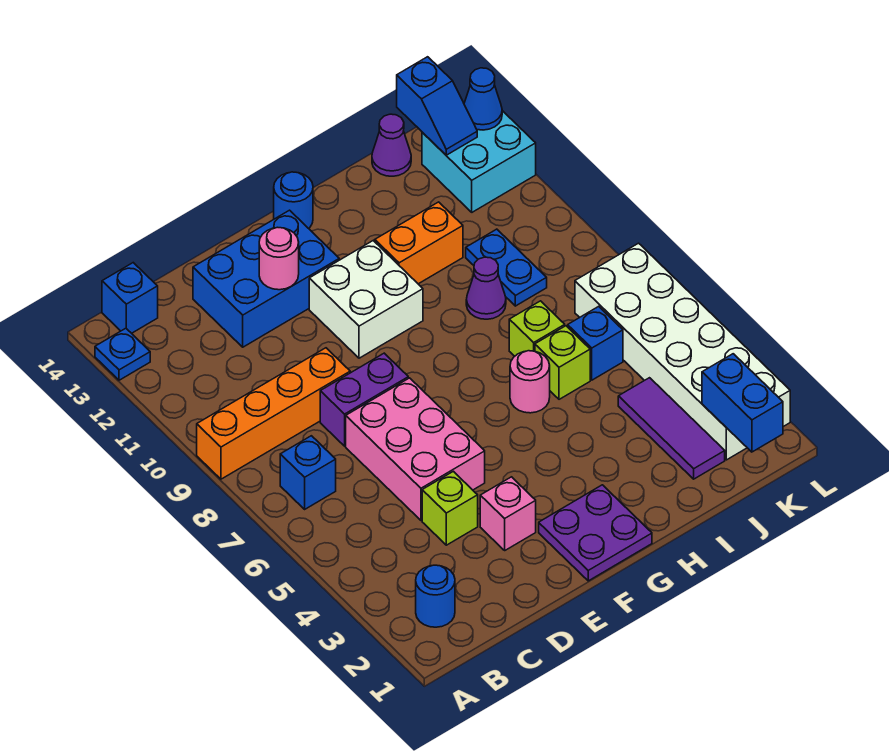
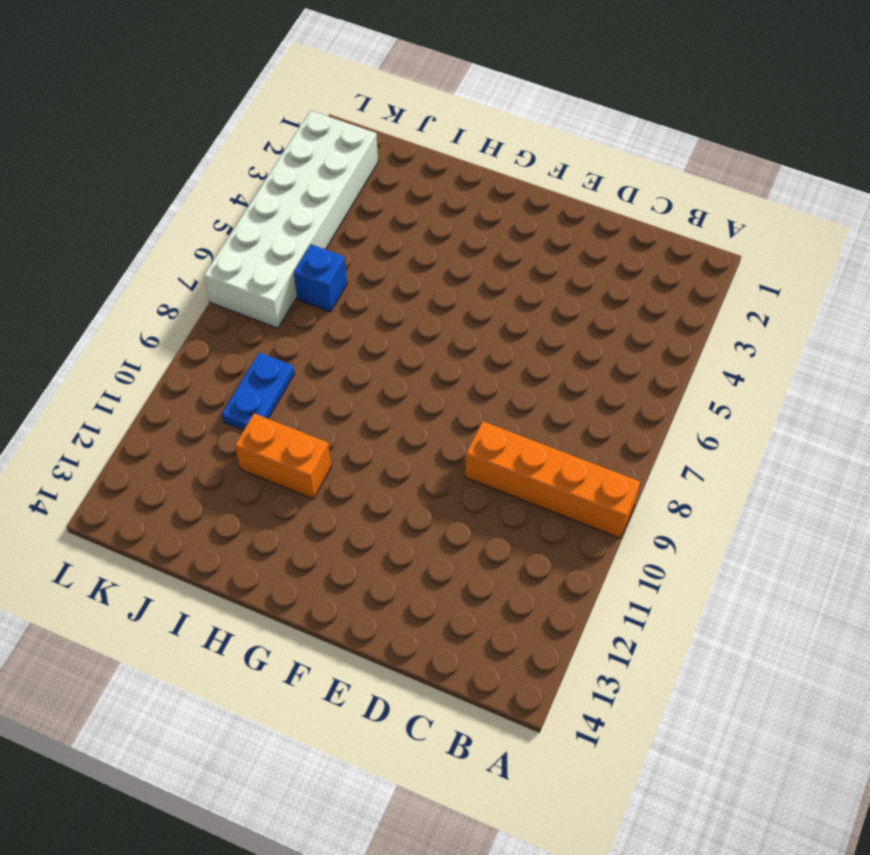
none -> blue plate A13 level 1
none -> blue round brick B2 level 1
none -> blue brick B7 level 1

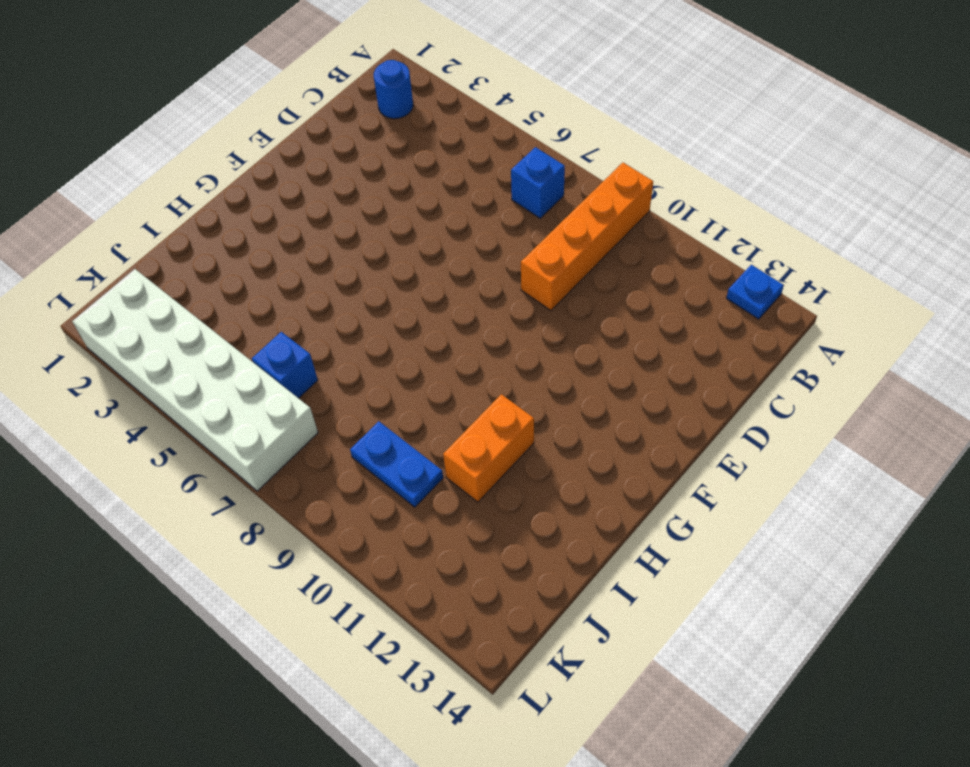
none -> blue brick B14 level 1
none -> lime brick D4 level 1
none -> pink brick D5:E7 level 1

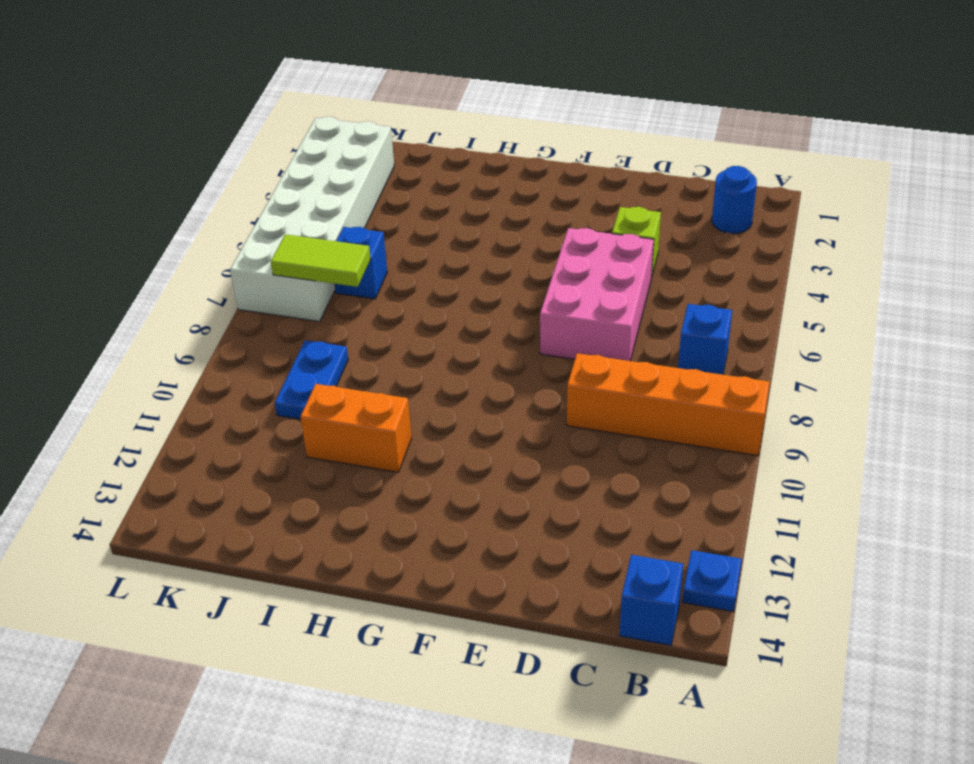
lime tile J7:K7 level 2 -> none
none -> purple brick D8:E8 level 1
none -> blue brick D12:F13 level 1
none -> pink brick E3 level 1

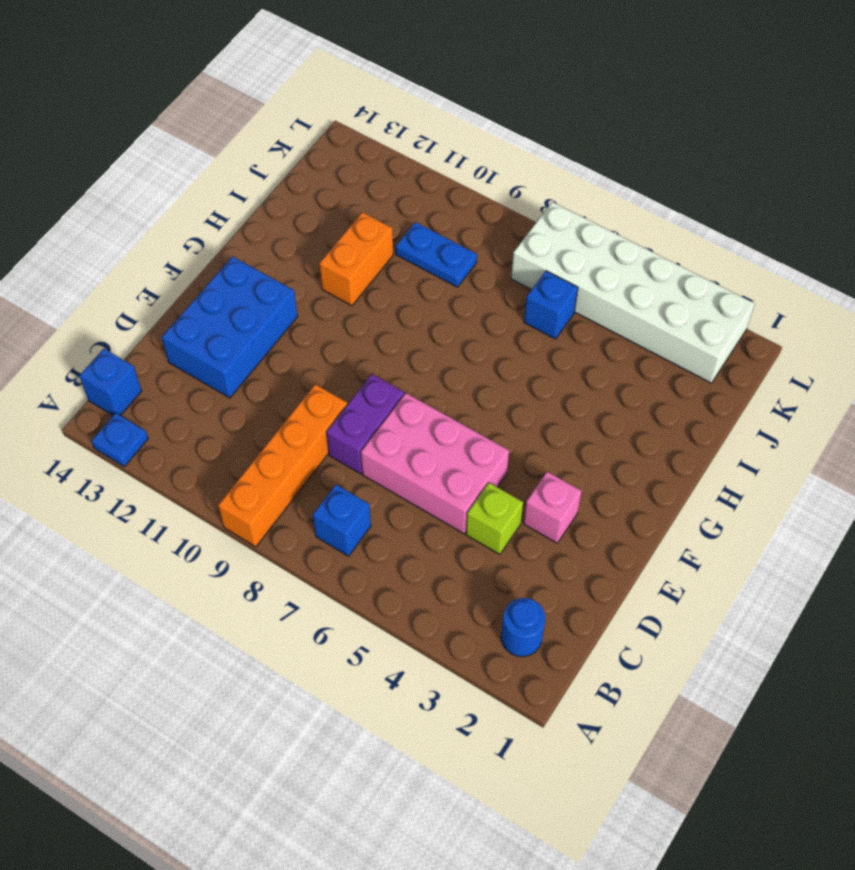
none -> purple plate F1:G2 level 1
none -> white brick F10:G11 level 1
none -> blue round brick G14 level 1

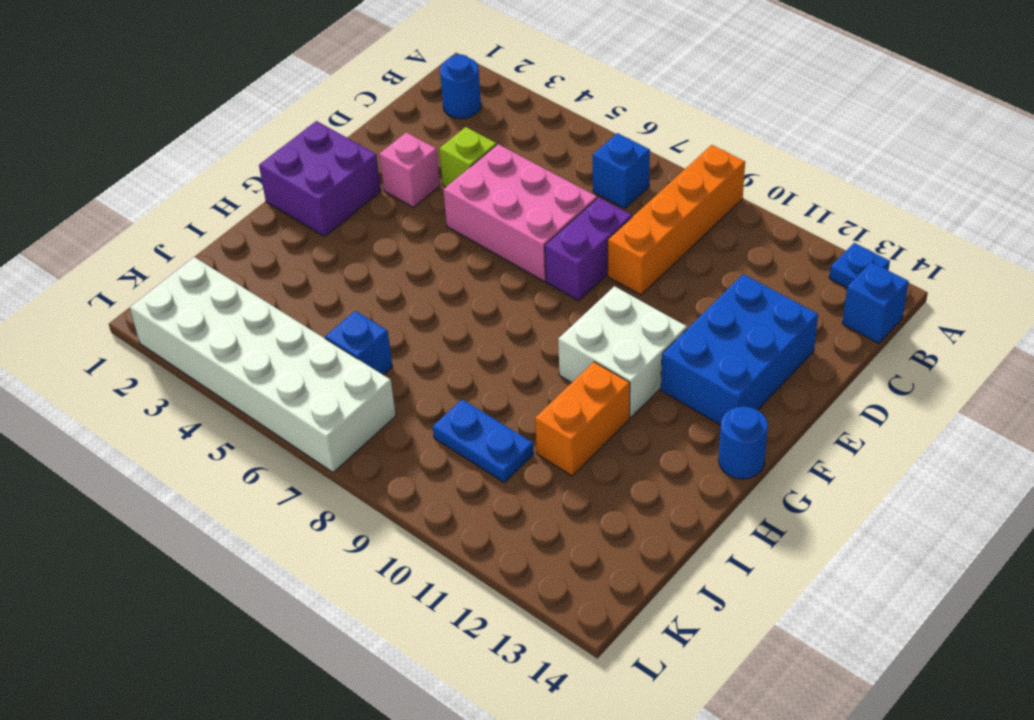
purple brick F1:G2 level 1 -> purple plate F1:G2 level 1
none -> pink round brick H6 level 1
none -> lime brick I6 level 1
none -> lime brick I7 level 1

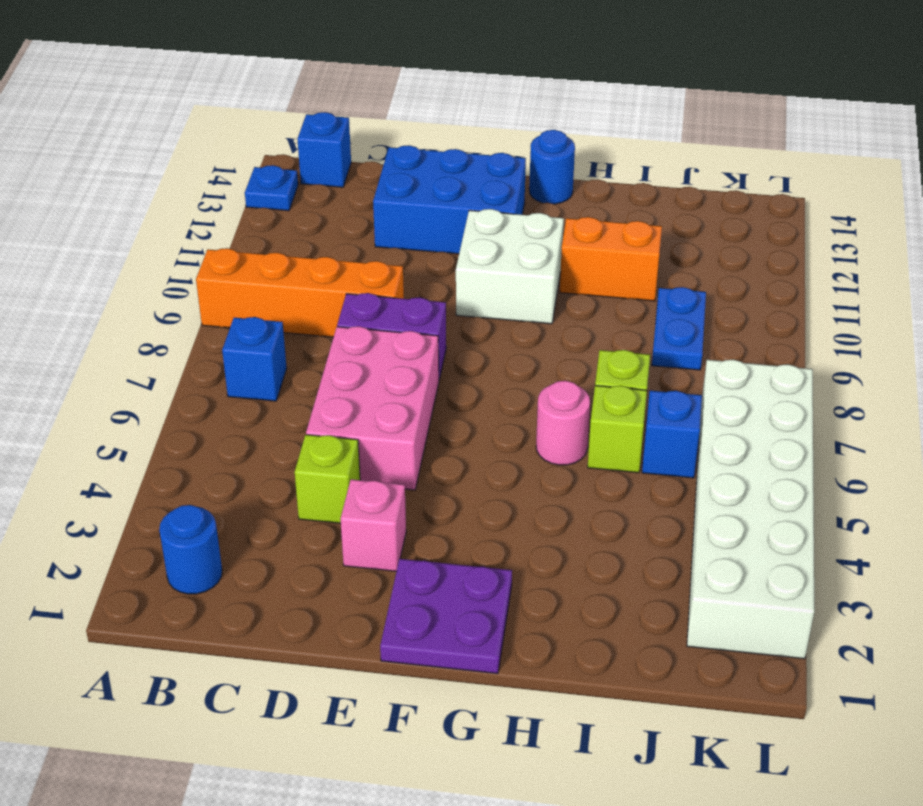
none -> purple cone I9 level 1
none -> purple tile J2:J4 level 1
none -> purple cone J14 level 1

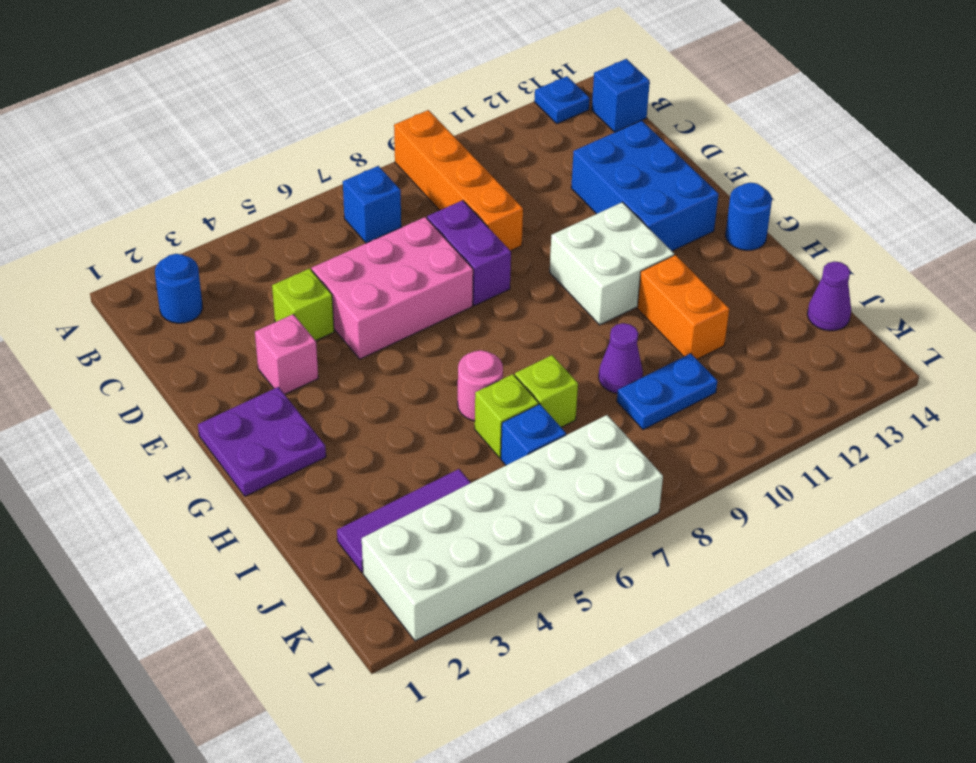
none -> cyan brick K12:L13 level 1
none -> pink round brick E12 level 2
none -> blue brick K1:K2 level 2

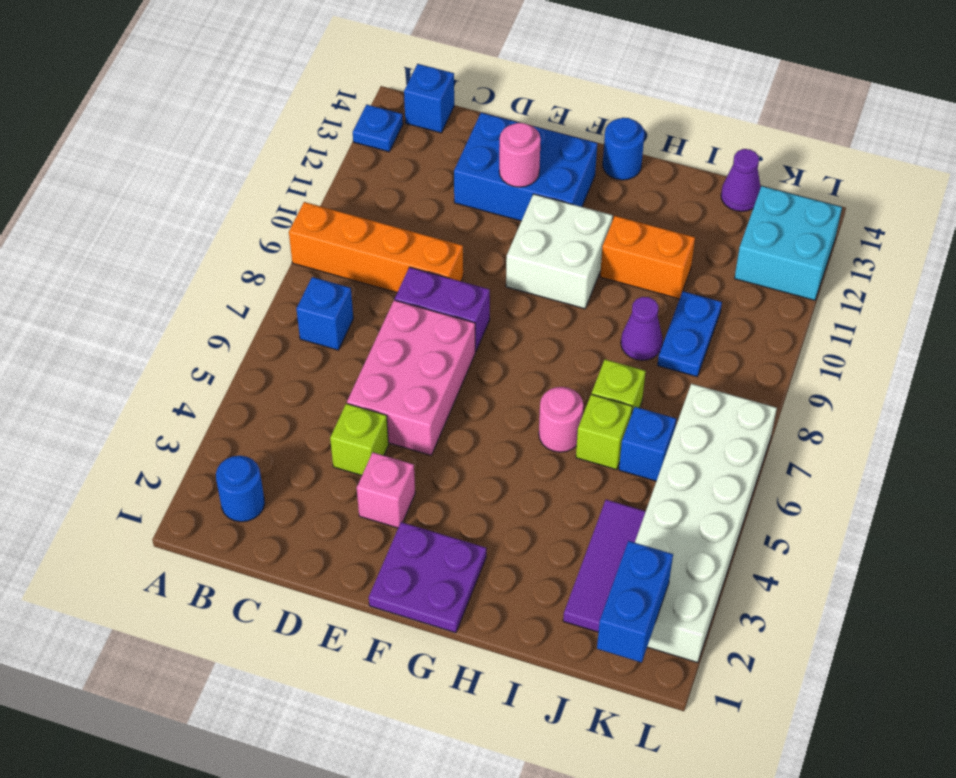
none -> blue slope K13:K14 level 2 top 14
none -> blue cone L13 level 2

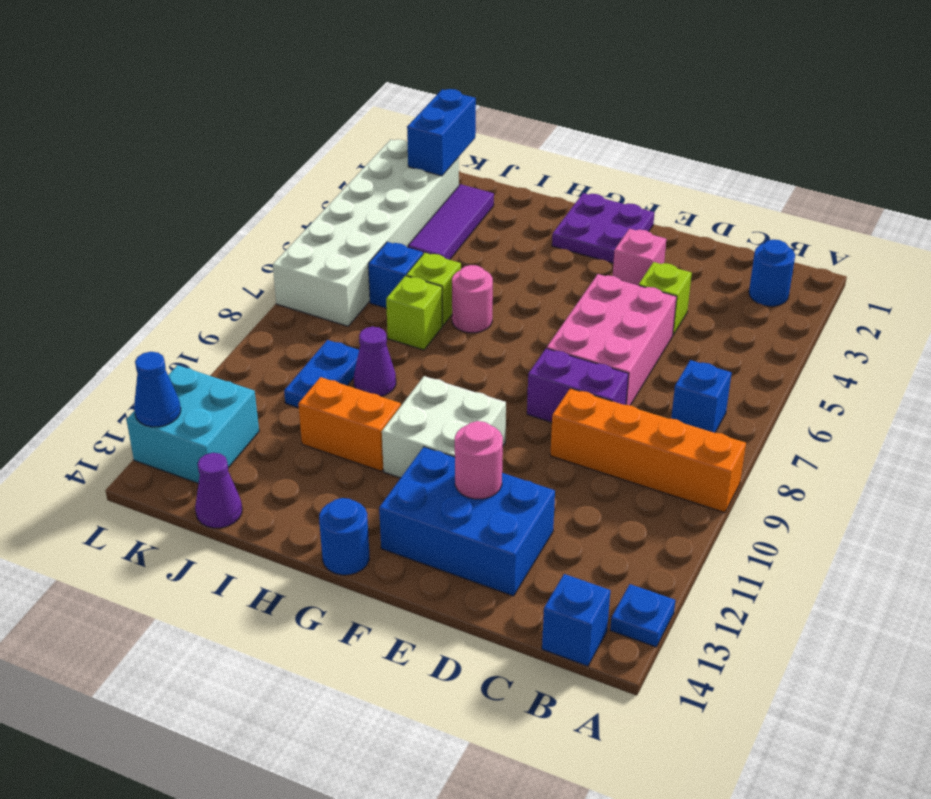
none -> blue slope K13:K14 level 2 top 14

